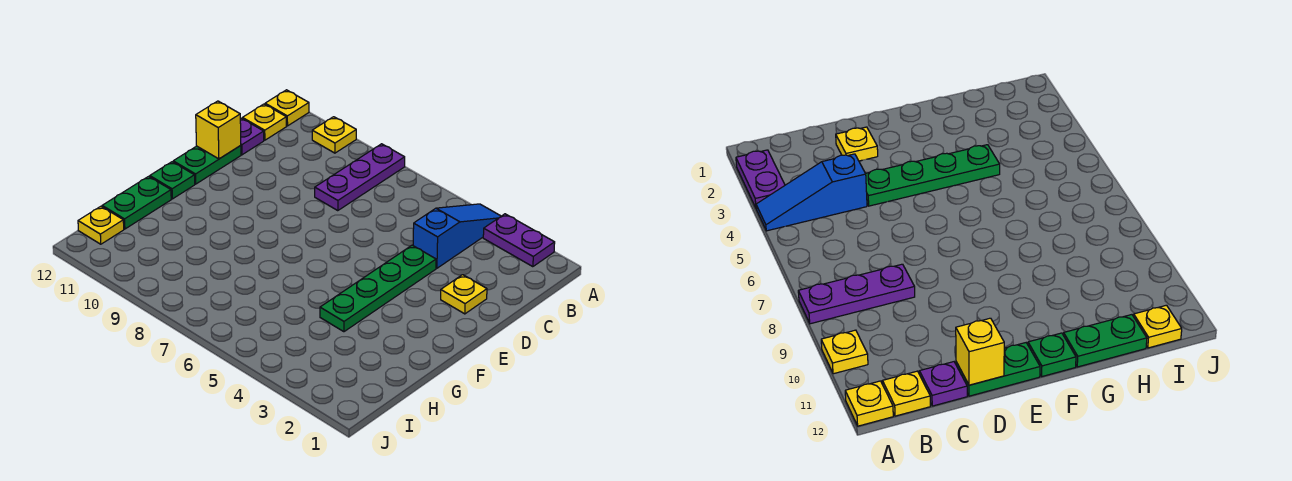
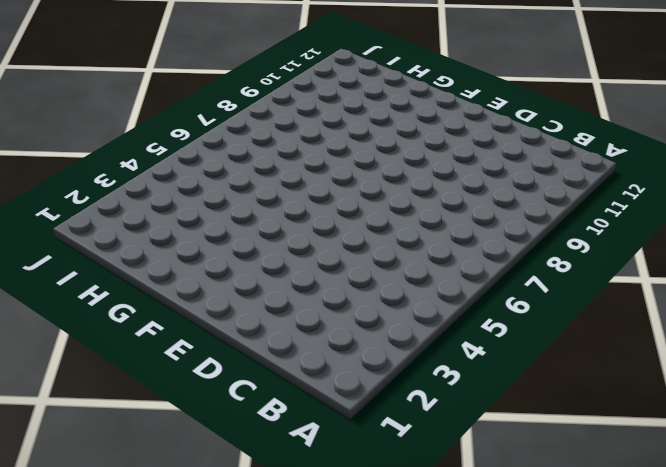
none -> purple plate A2:A3 level 1
none -> blue slope A4:C4 level 1 top C
none -> purple plate A8:C8 level 1

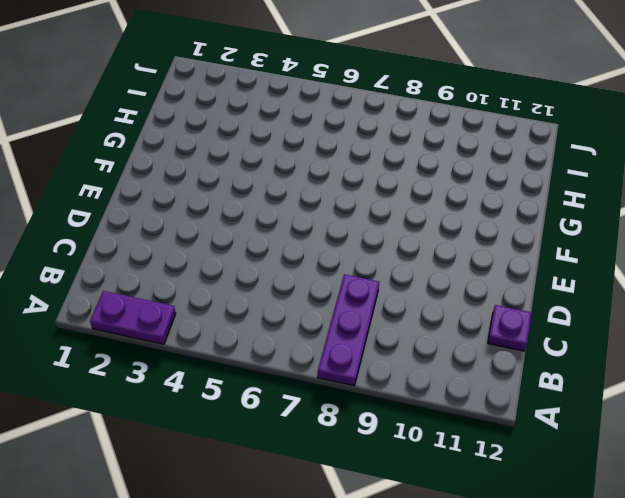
none -> blue slope A4:C4 level 1 top C
none -> yellow plate A10 level 1
none -> yellow plate A12 level 1

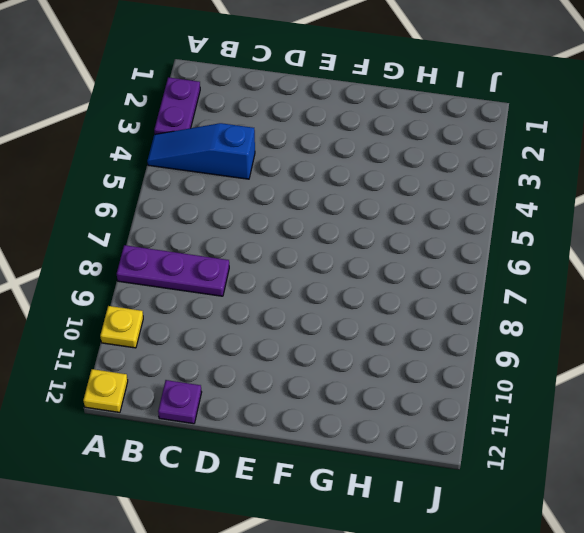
none -> yellow plate B12 level 1
none -> yellow plate D2 level 1
none -> green plate D4:G4 level 1

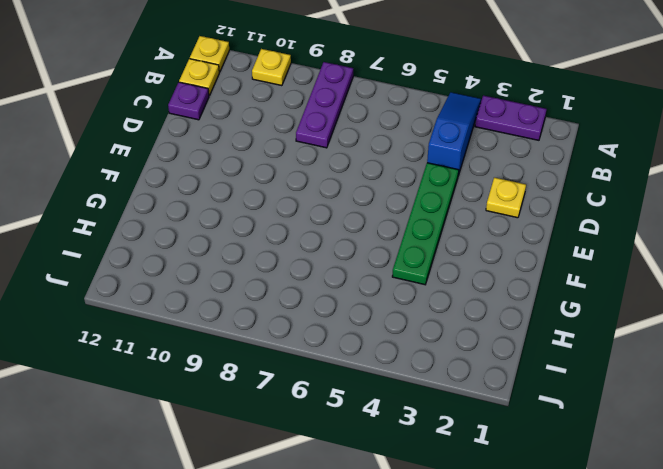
none -> green plate D12:E12 level 1
none -> green plate F12 level 1
none -> green plate G12:H12 level 1

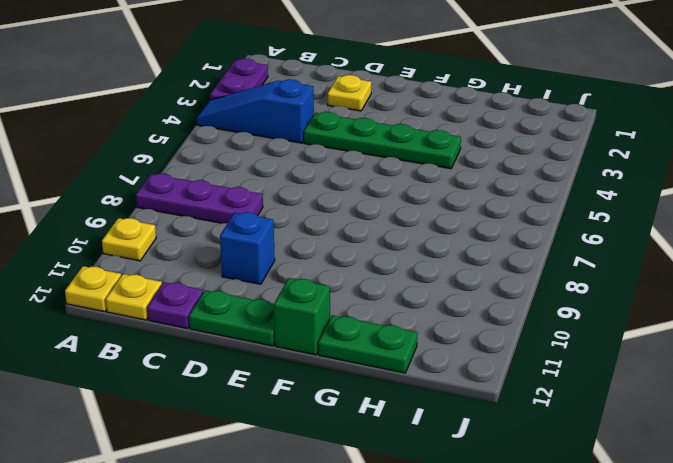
blue brick D10 level 1 -> none
green brick F12 level 1 -> green plate F12 level 1
none -> yellow plate I12 level 1
none -> yellow brick D12 level 2

